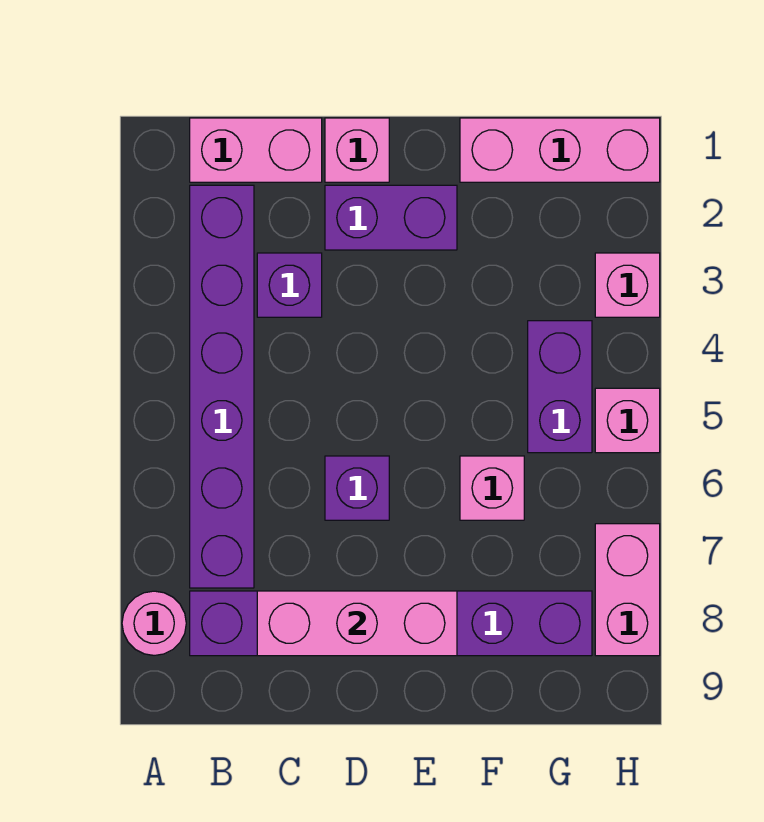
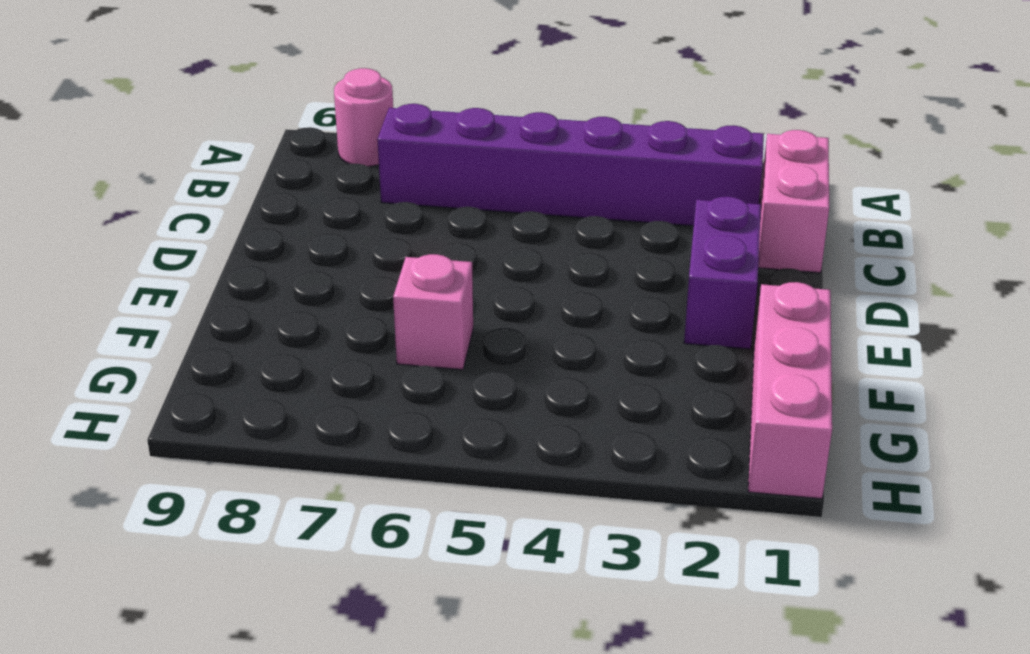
none -> purple brick B8:G8 level 1
none -> purple brick C3 level 1
none -> pink brick D1 level 1

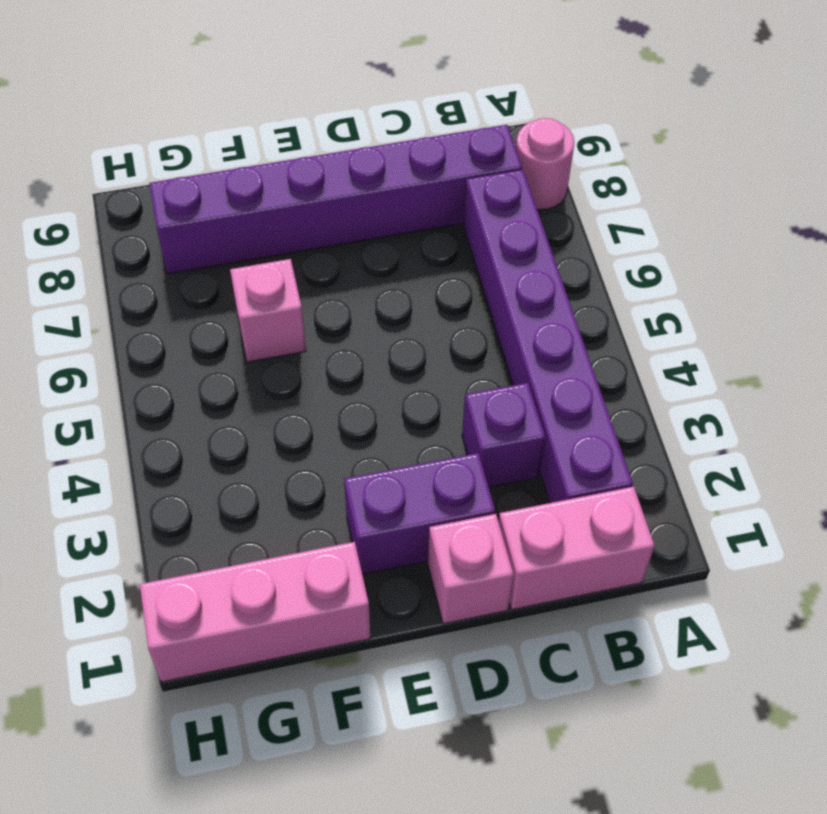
none -> purple brick D6 level 1
none -> purple brick G4:G5 level 1
none -> pink brick H3 level 1

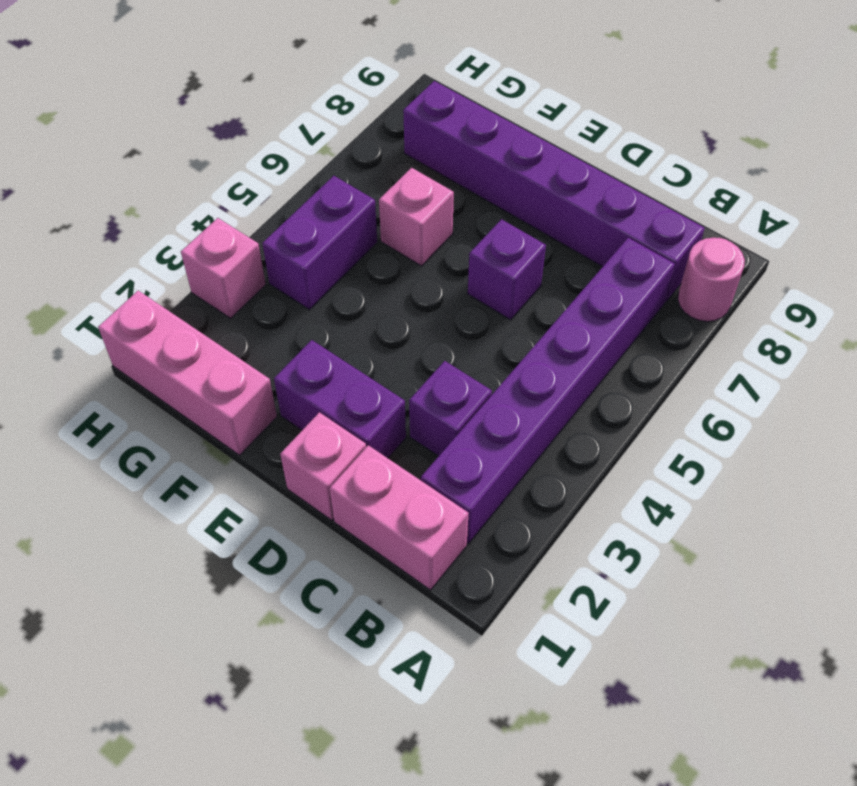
none -> pink brick H5 level 1
none -> pink brick H7:H8 level 1
none -> pink brick C8:E8 level 2

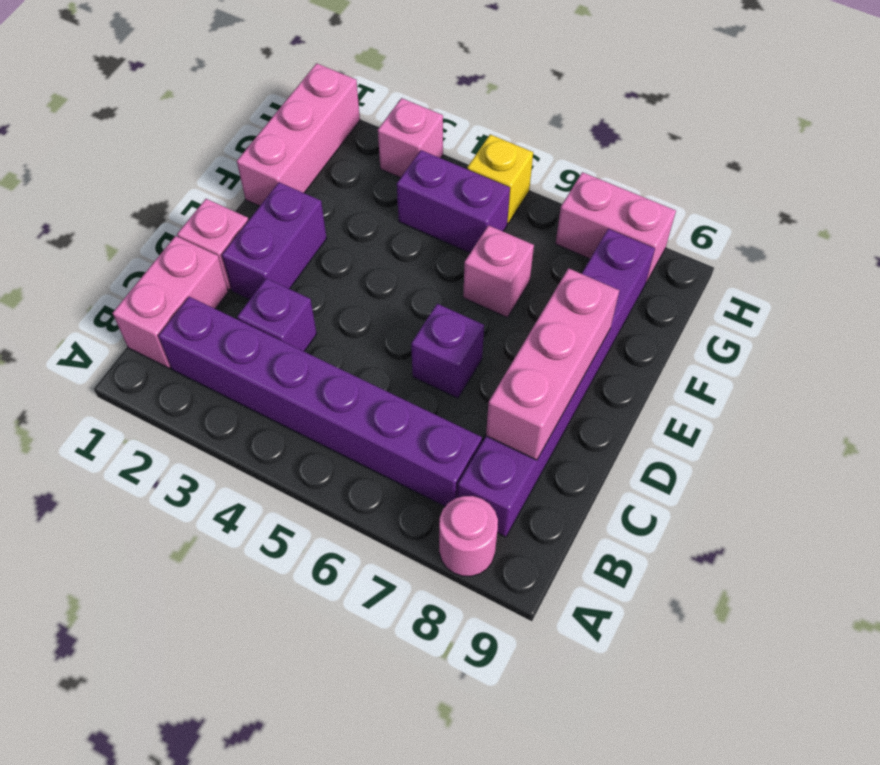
yellow brick H5 level 1 -> pink brick H5 level 1

